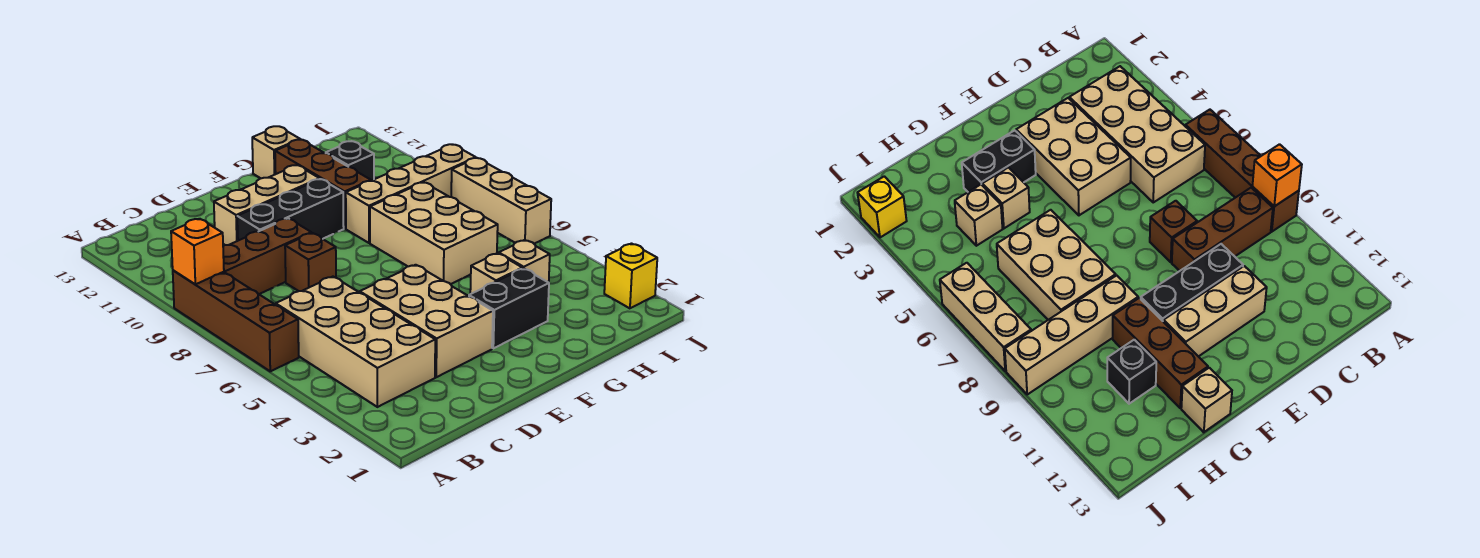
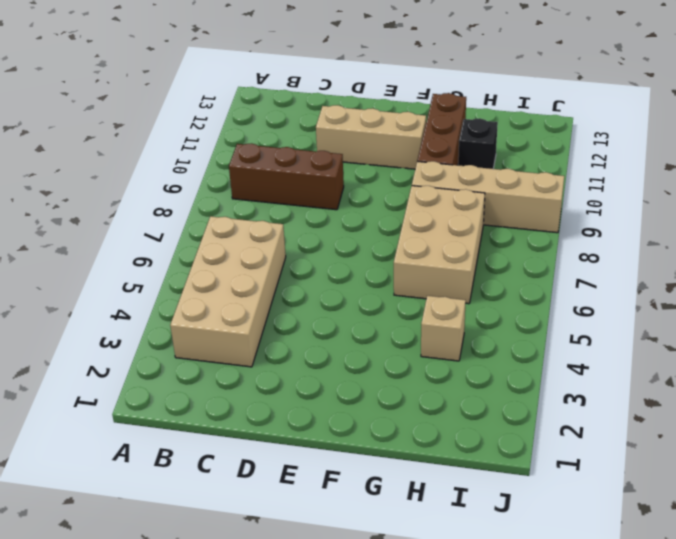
none -> brown brick A6:A9 level 1
none -> tan brick D3:E5 level 1
none -> brown brick D8 level 1

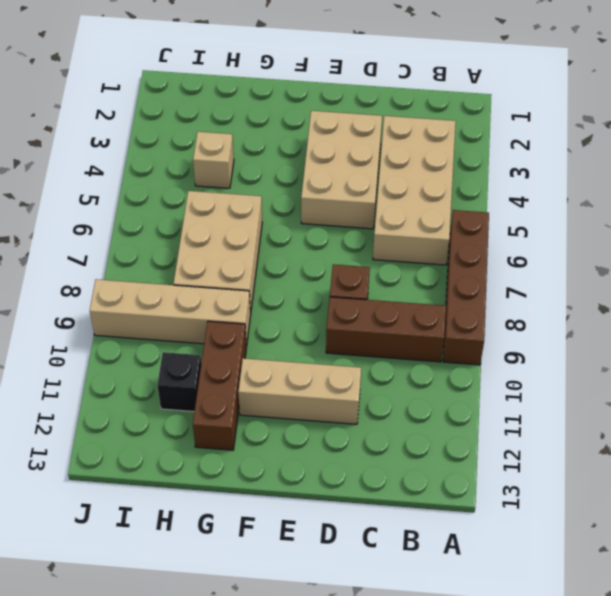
none -> black brick D10:F10 level 1
none -> black brick F3:G3 level 1
none -> tan brick G4 level 1

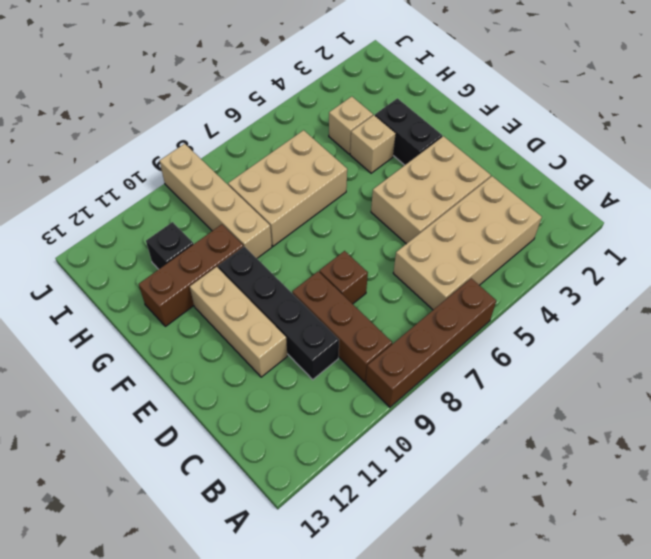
black brick C10:F10 level 1 -> black brick D10:F10 level 1
none -> tan brick G13 level 1
none -> yellow brick J2 level 1
none -> tan brick J6:J8 level 1

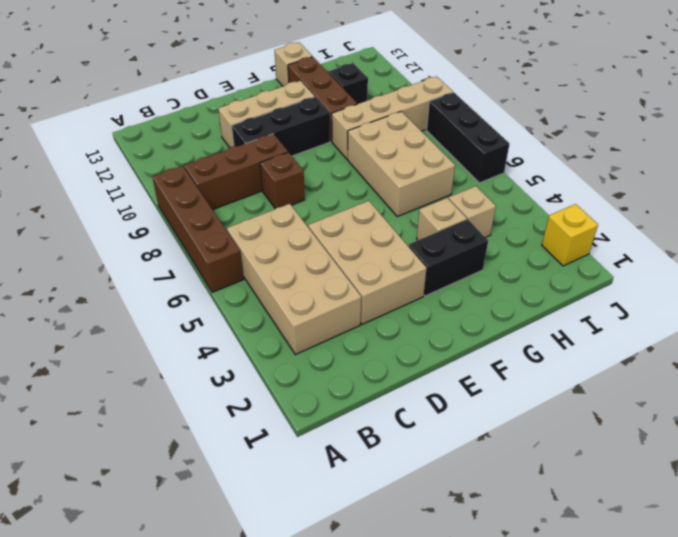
black brick J6:J8 level 1 -> tan brick J6:J8 level 1
none -> orange brick A9 level 2

